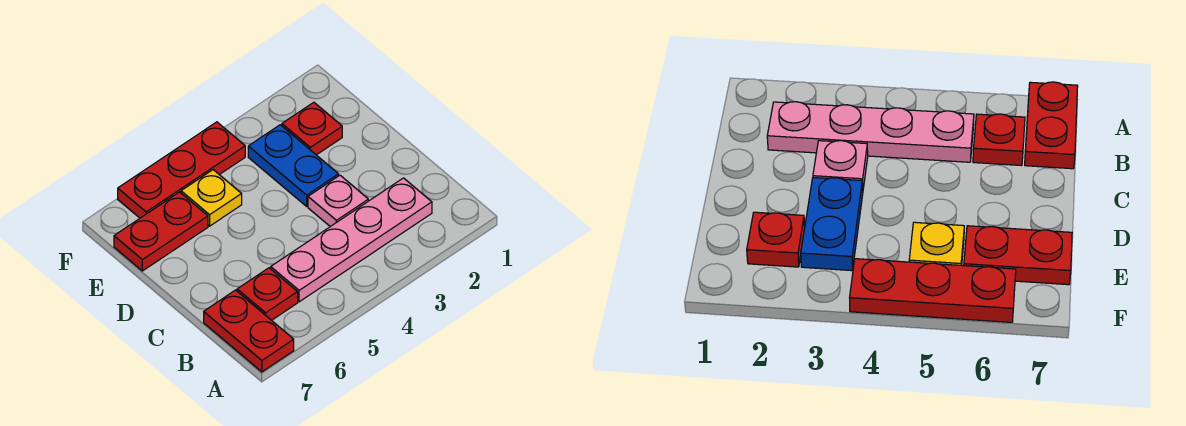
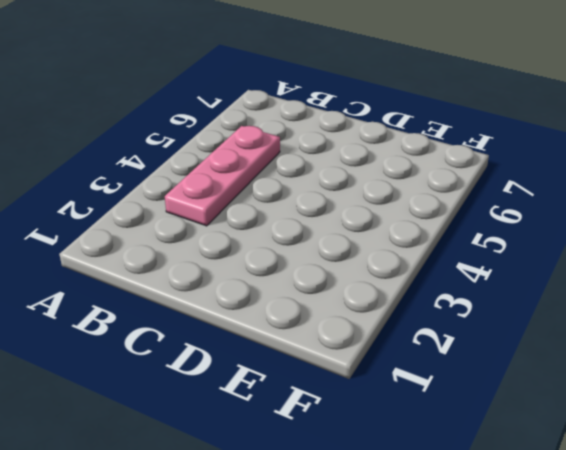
pink plate B3:B5 level 1 -> pink plate B2:B5 level 1
none -> red plate A7:B7 level 1
none -> red plate B6 level 1

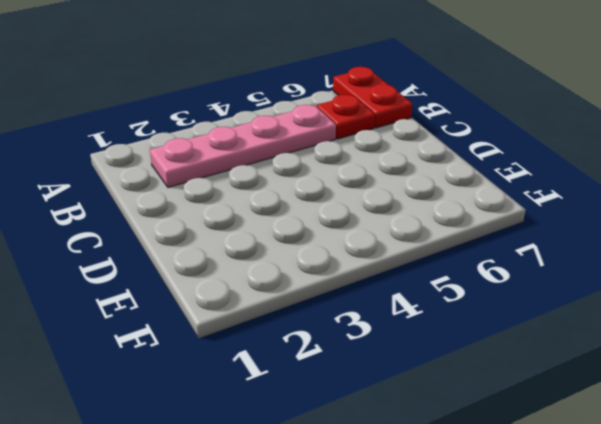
none -> pink plate C3 level 1
none -> blue plate D3:E3 level 1

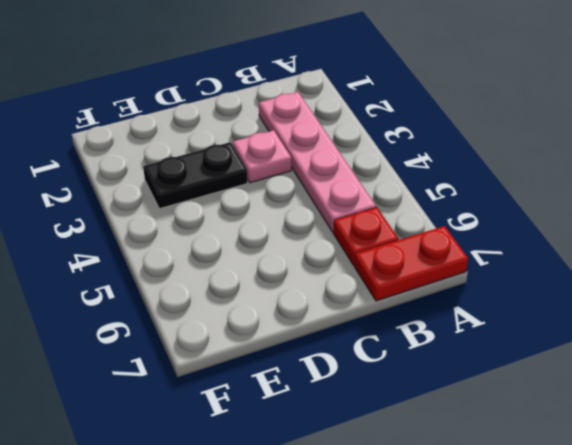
black plate D3:E3 level 1 -> blue plate D3:E3 level 1
none -> red plate E2 level 1
none -> yellow plate E5 level 1

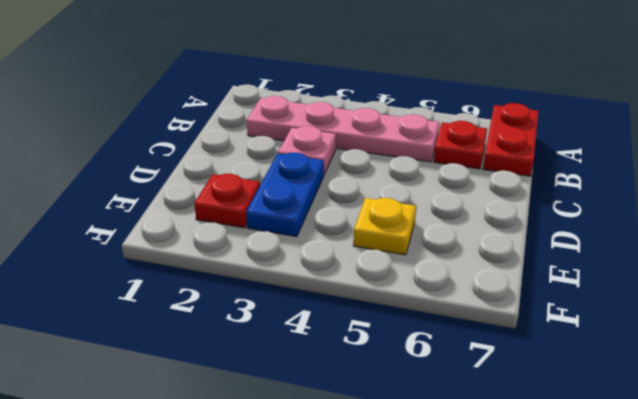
none -> red plate E6:E7 level 1
none -> red plate F4:F6 level 1

